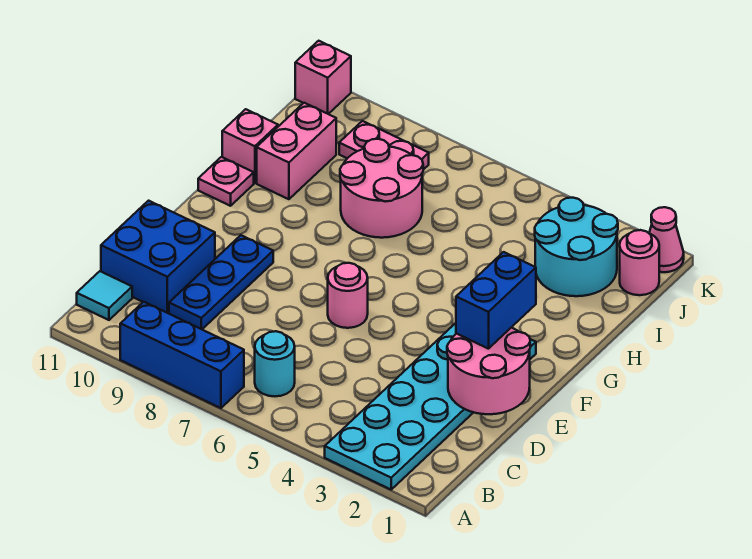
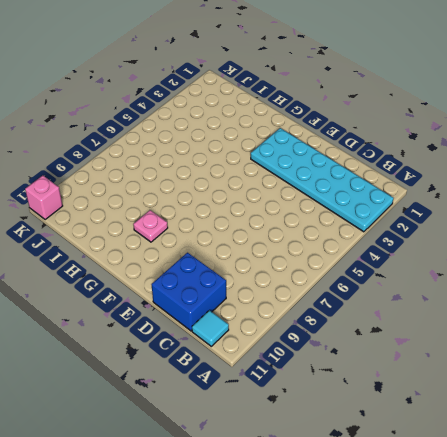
pink plate G9 level 1 -> pink plate G11 level 1
none -> blue brick A7:A9 level 1
none -> cyan round brick B6 level 1
none -> blue plate C9:E9 level 1

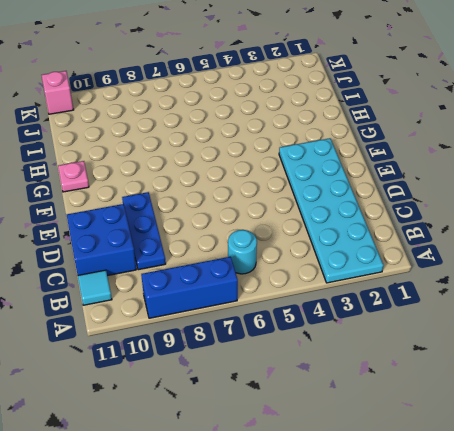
none -> pink round brick E6 level 1
none -> pink round brick H7:I8 level 1
none -> pink brick H10:I10 level 1

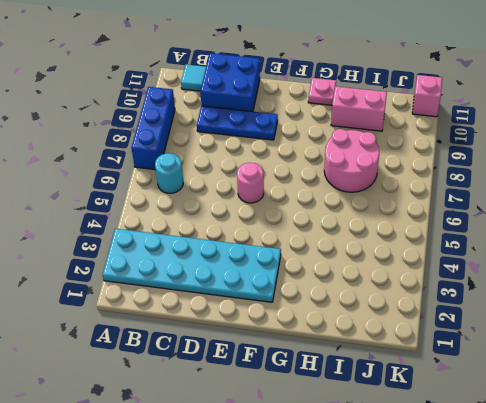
none -> pink brick H11 level 1
none -> cyan round brick I2:J3 level 1
none -> pink round brick J1 level 1

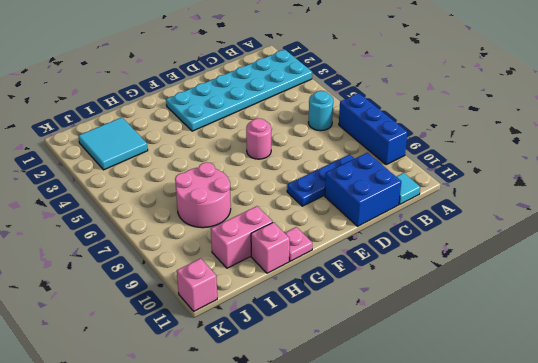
cyan tile I2:J3 level 1 -> cyan round brick I2:J3 level 1
none -> pink round brick J1 level 1
none -> pink plate J8:J9 level 1
none -> pink cone K1 level 1

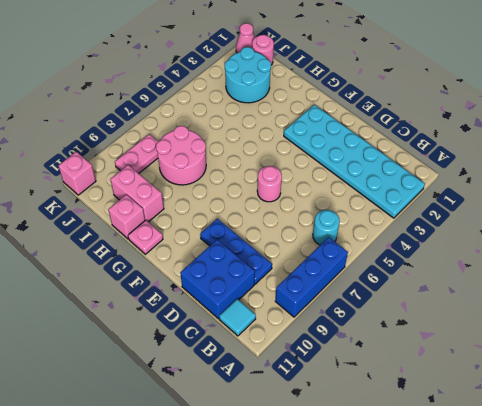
none -> pink round brick D1:E2 level 2
none -> blue brick E2:F2 level 3

